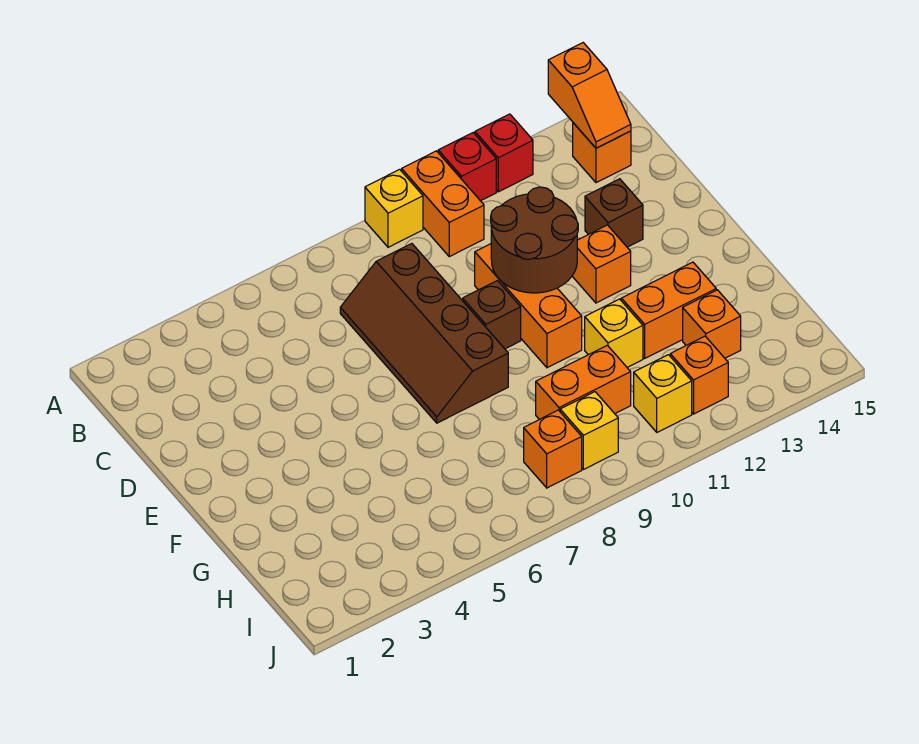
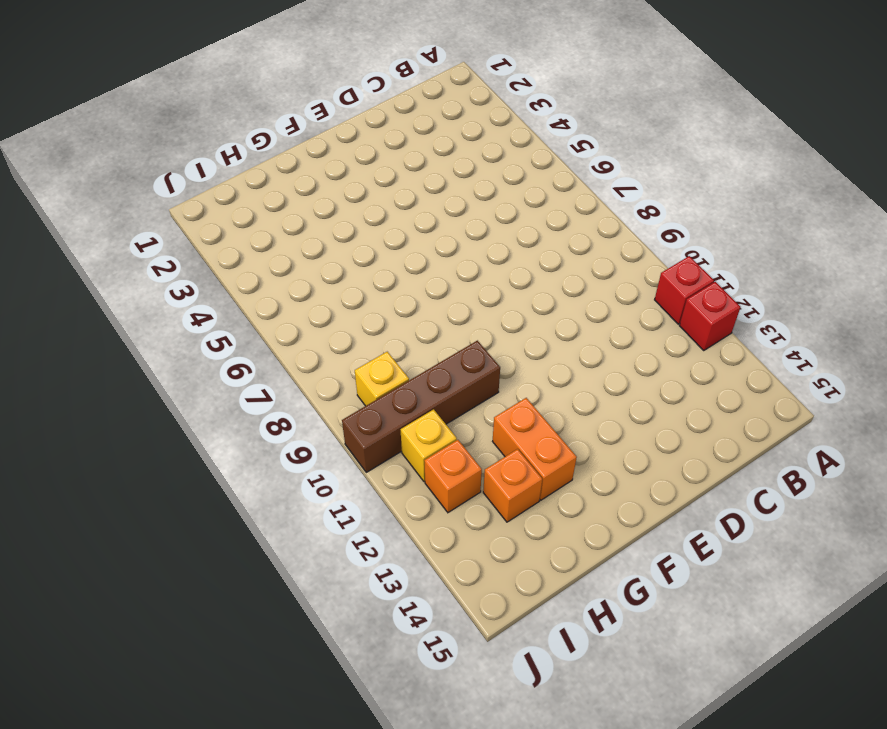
brown brick G10:J10 level 1 -> orange brick H9:H10 level 1
none -> yellow brick A9 level 1
none -> orange brick A10:B10 level 1
none -> orange brick B14 level 1

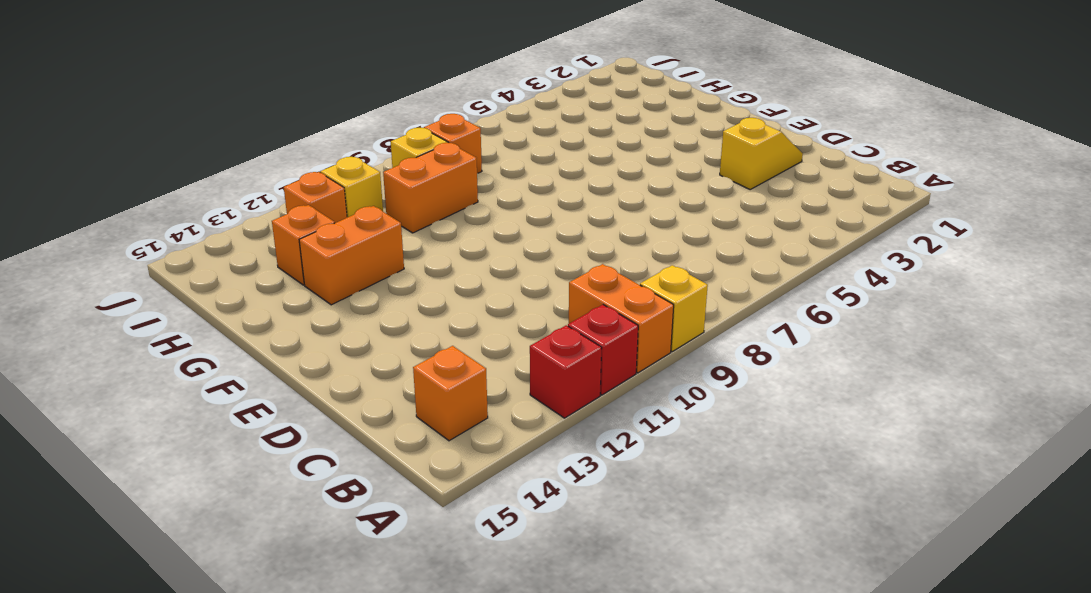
yellow slope D2:D3 level 1 top 3 -> none
none -> brown slope C7:F8 level 1 top 8
none -> orange brick D10:F10 level 1
none -> brown brick D13 level 1

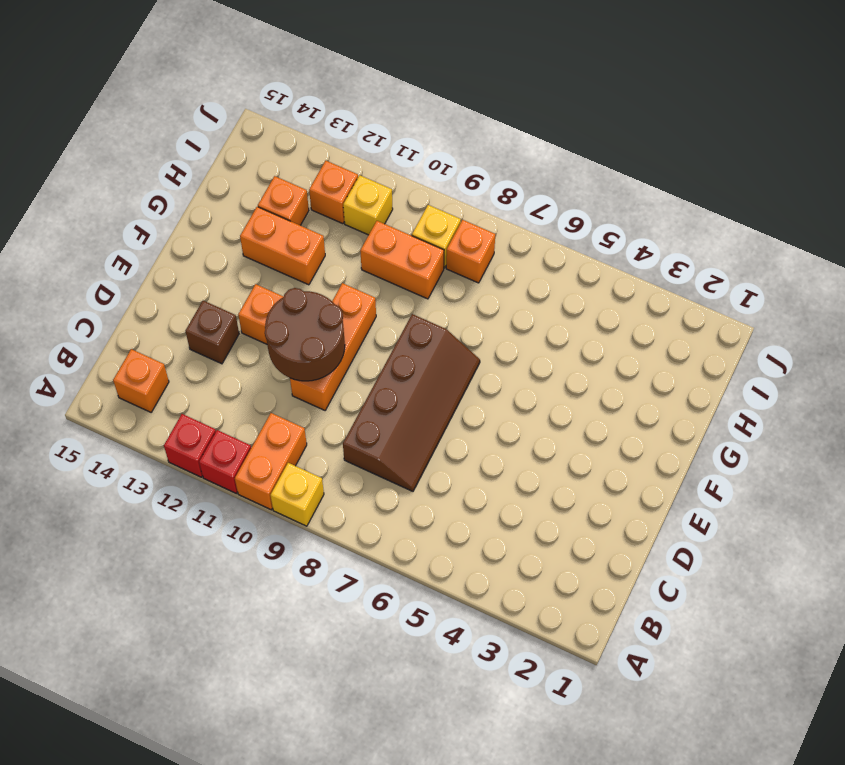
none -> brown brick E9 level 1
none -> yellow brick G11 level 1
none -> orange slope A14:B14 level 2 top A

